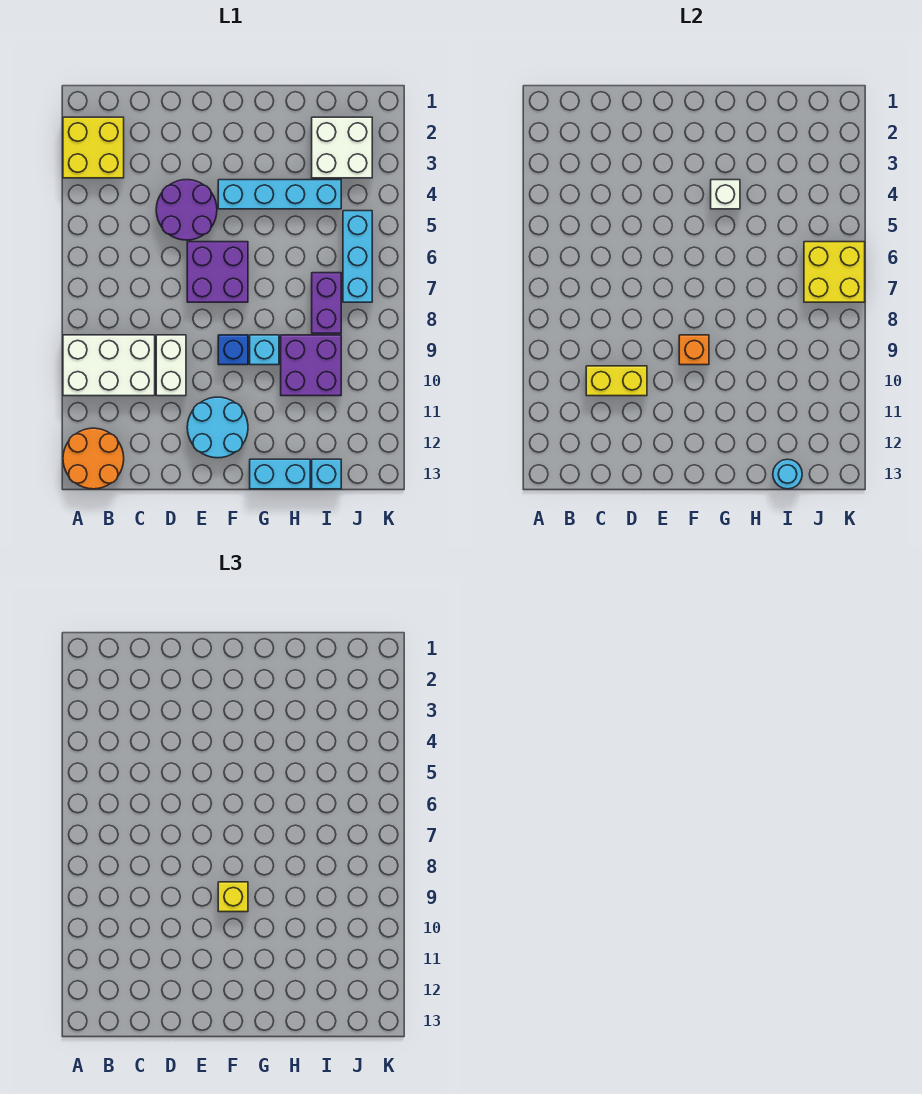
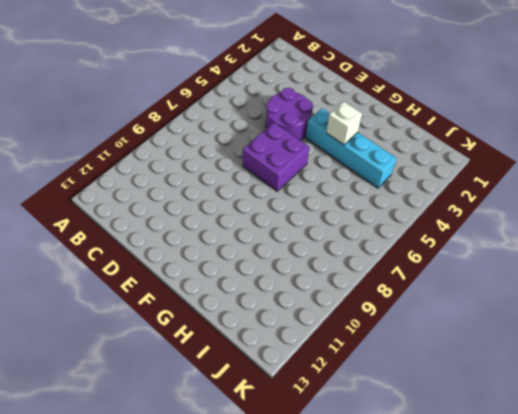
none -> yellow brick A2:B3 level 1
none -> white brick A9:C10 level 1
none -> orange round brick A12:B13 level 1

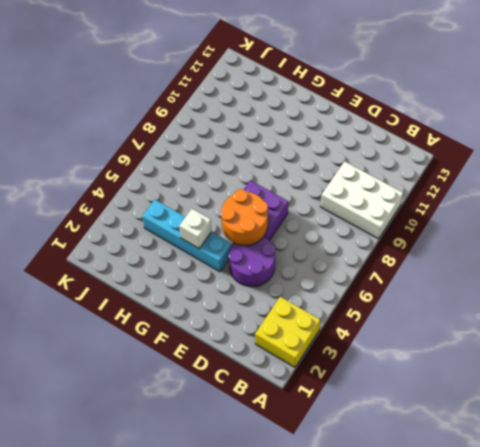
orange round brick E5:F6 level 2 -> orange round brick A12:B13 level 1
none -> white brick D9:D10 level 1
none -> cyan round brick E11:F12 level 1
none -> blue brick F9 level 1

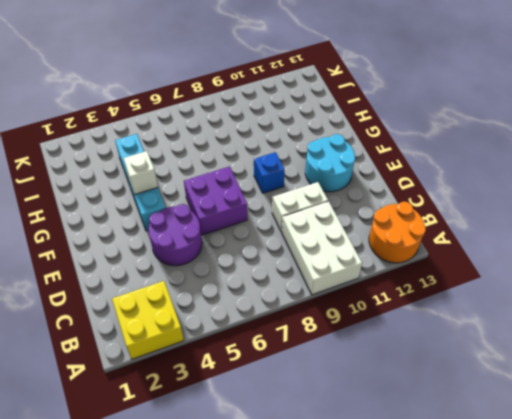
none -> cyan brick G9 level 1
none -> cyan brick G13:H13 level 1
none -> purple brick H9:I10 level 1

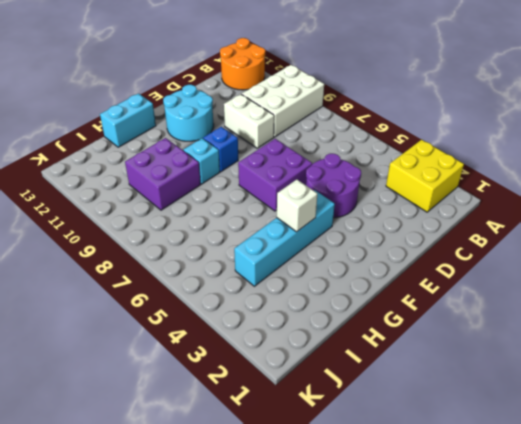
none -> white brick I2:J3 level 1
none -> purple brick I7:I8 level 1
none -> cyan brick I13 level 1

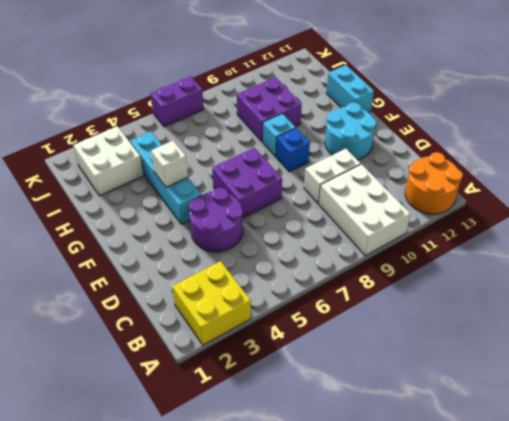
purple brick K6:K7 level 1 -> purple brick I7:I8 level 1
none -> cyan brick I13 level 1
none -> cyan brick J5:J7 level 1
none -> yellow brick C10:D10 level 2

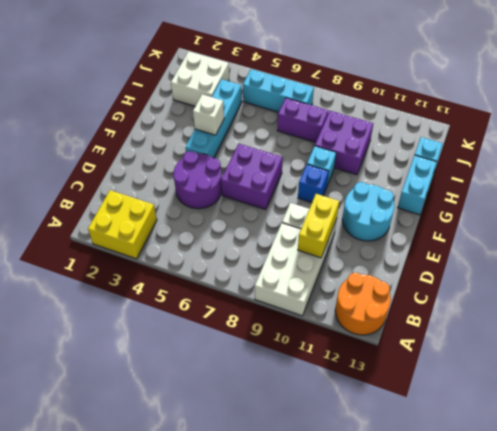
none -> orange brick F9 level 2
none -> cyan round brick I13 level 2
none -> yellow brick J6:K7 level 2

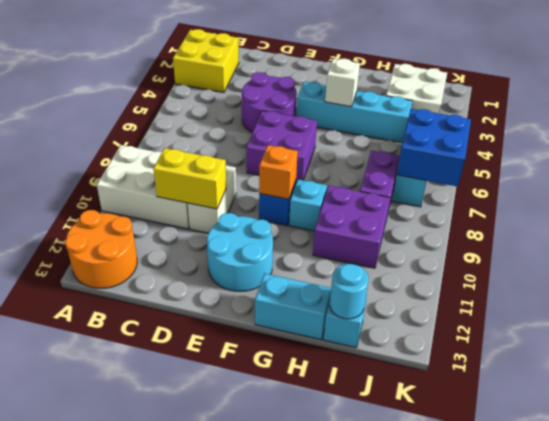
blue brick J6:K7 level 2 -> yellow brick J6:K7 level 2
none -> yellow brick F9 level 3

